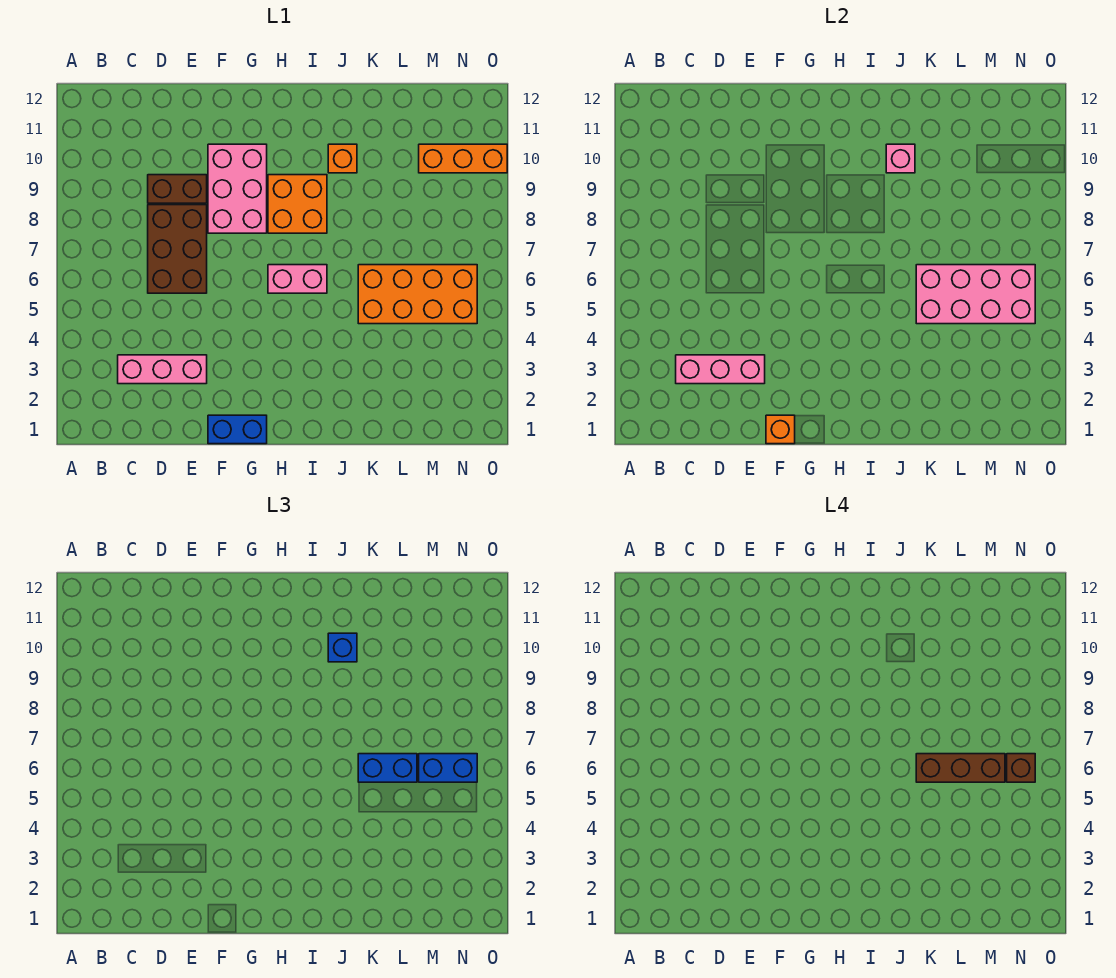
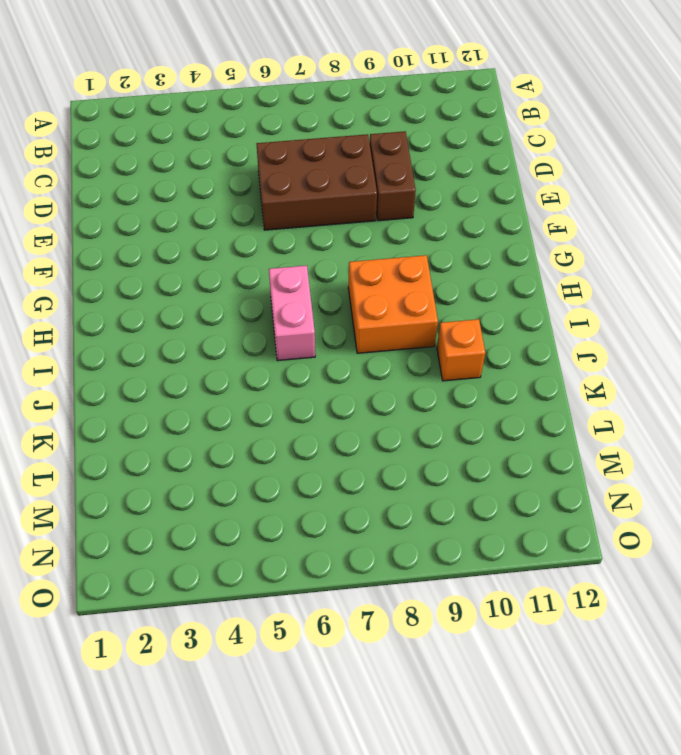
none -> pink brick C3:E3 level 1
none -> blue brick F1:G1 level 1
none -> pink brick F8:G10 level 1

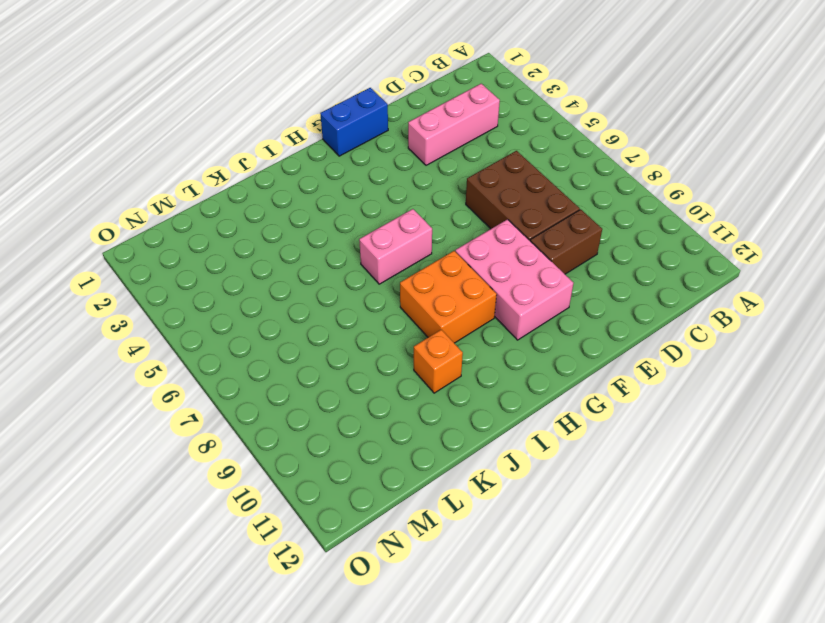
none -> orange brick K5:N6 level 1
none -> orange brick M10:O10 level 1
none -> pink brick C3:E3 level 2

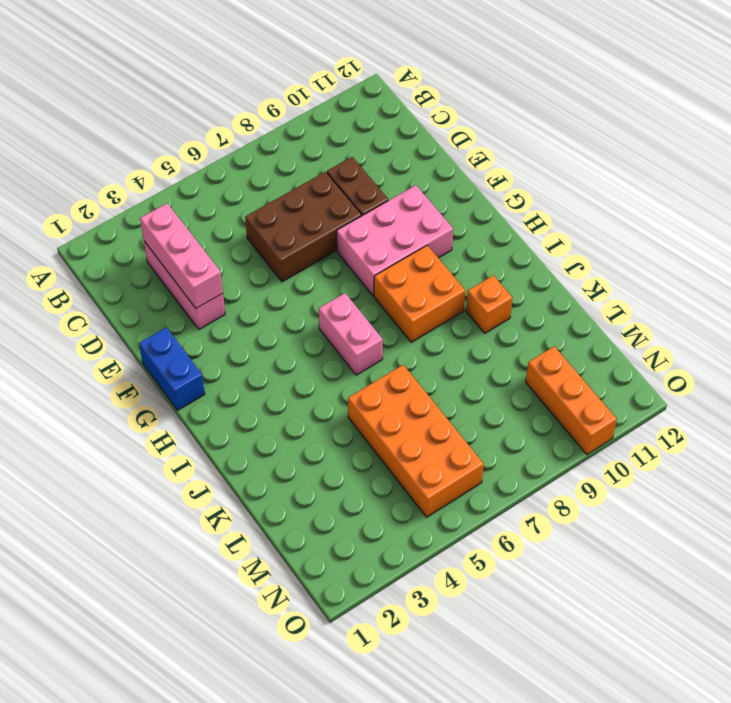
none -> orange brick F1 level 2
none -> pink brick J10 level 2
none -> pink brick K5:N6 level 2

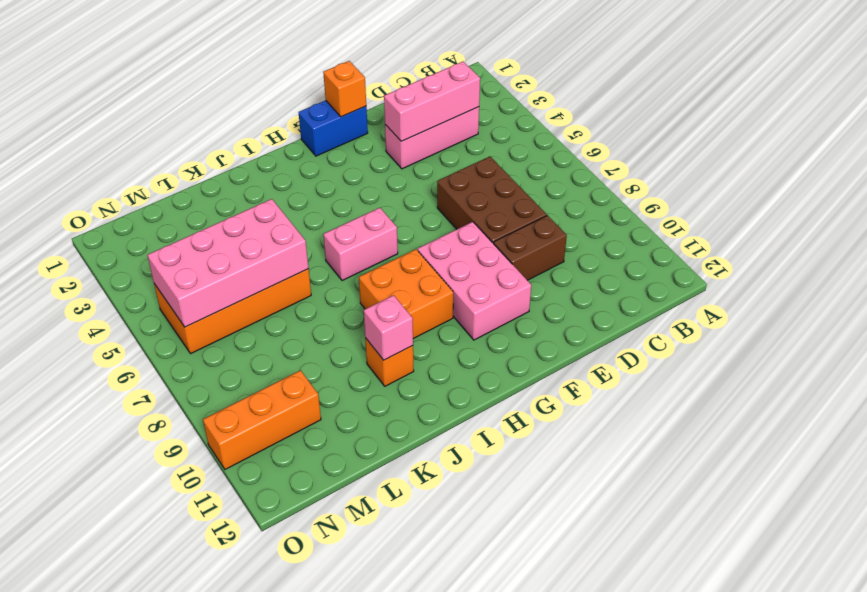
none -> blue brick J10 level 3
none -> blue brick K6:L6 level 3
none -> blue brick M6:N6 level 3

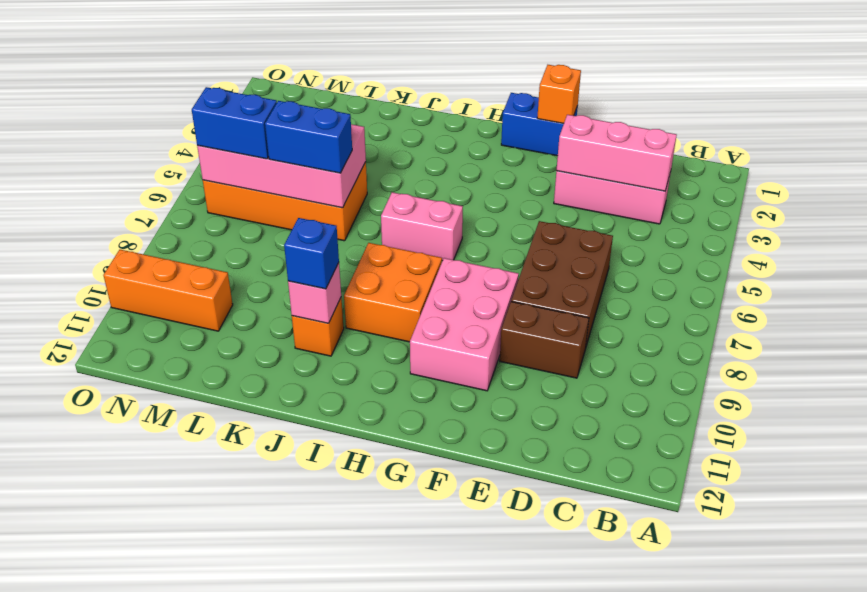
none -> brown brick K6:M6 level 4
none -> brown brick N6 level 4

